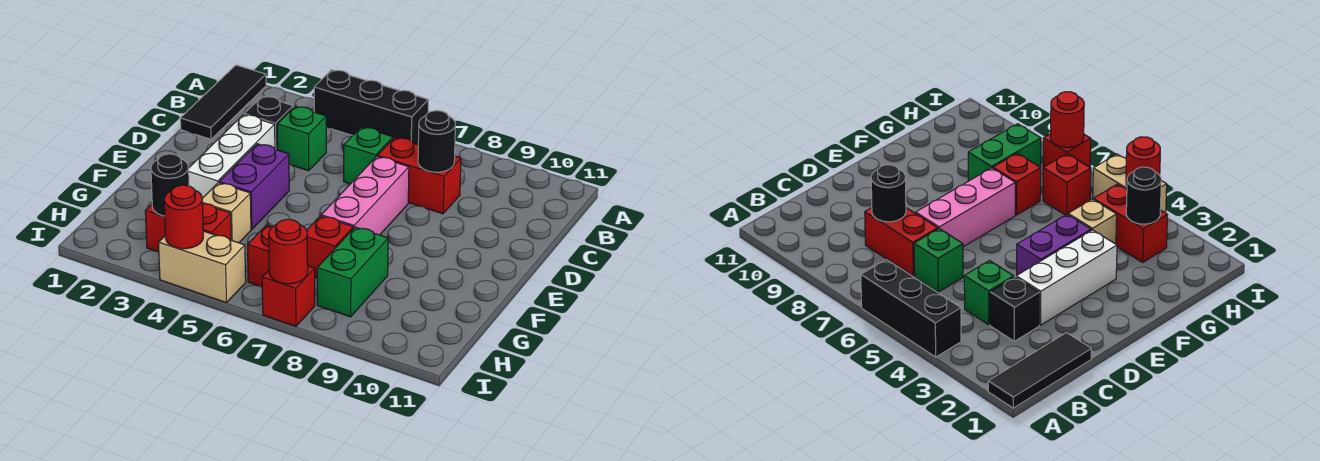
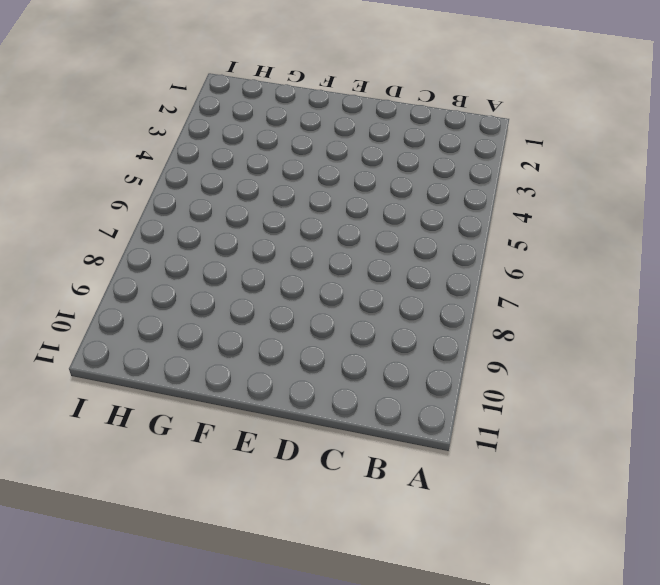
none -> black tile A1:C1 level 1
none -> black brick A4:A6 level 1
none -> black brick C3 level 1

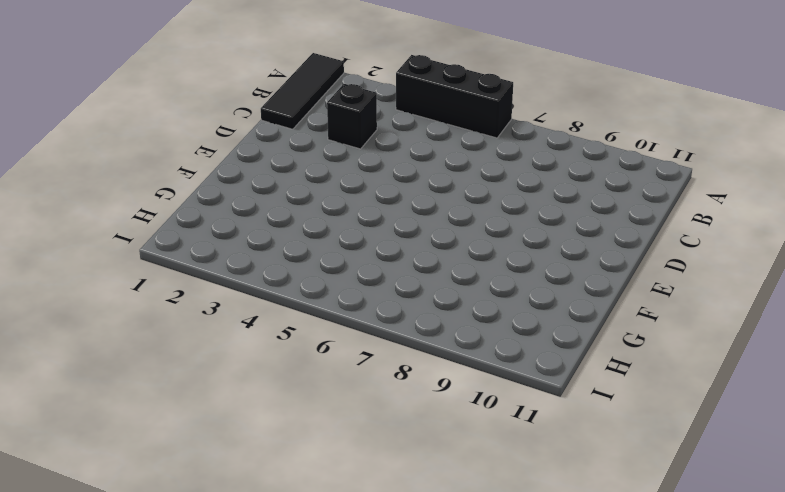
none -> green brick C4 level 1
none -> green brick C6 level 1
none -> red brick C7:C8 level 1

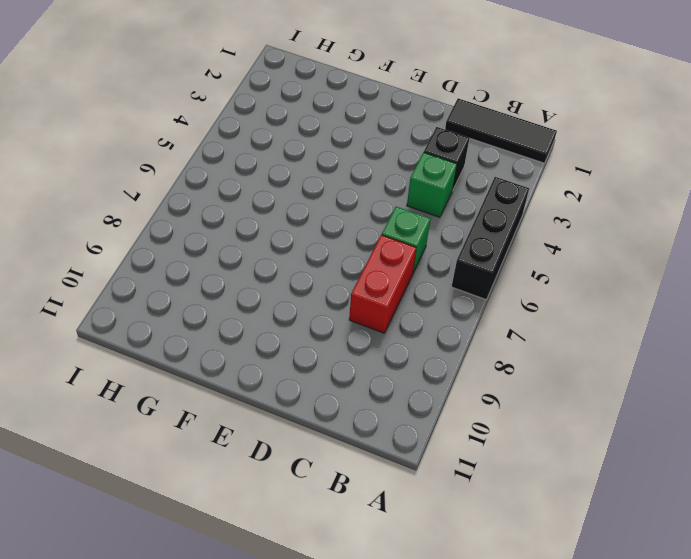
none -> white brick D3:F3 level 1
none -> pink brick D7:F7 level 1
none -> purple brick E4:F4 level 1

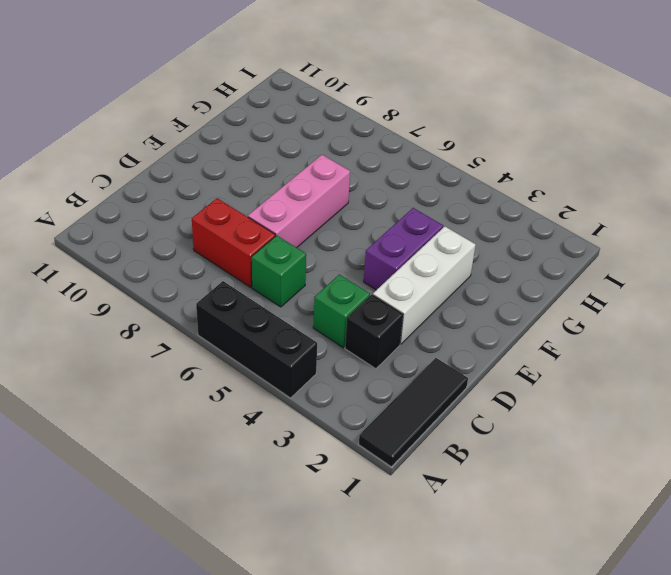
none -> tan brick G4 level 1
none -> red brick G7 level 1
none -> green brick G8:H8 level 1

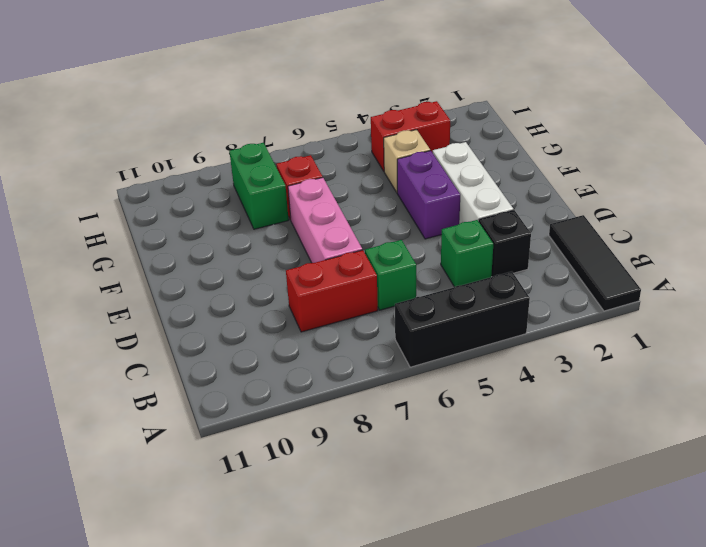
none -> red brick H6 level 1
none -> tan brick I4:I5 level 1
none -> red brick I7 level 1

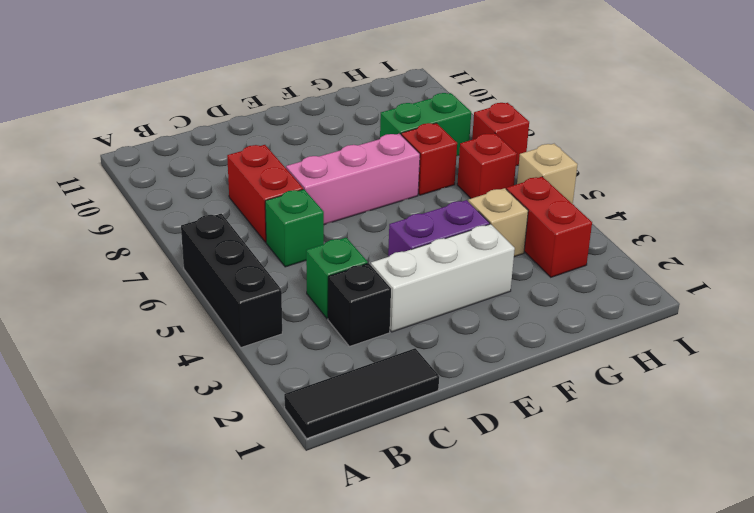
tan brick I5 level 1 -> tan brick I4:I5 level 1
none -> black round brick C8 level 2
none -> black round brick H3 level 2
none -> red round brick I4 level 2

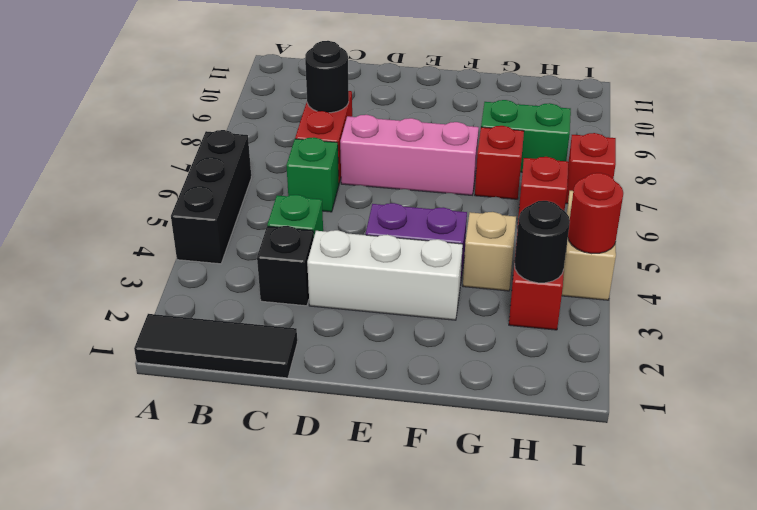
none -> red round brick I7 level 2

